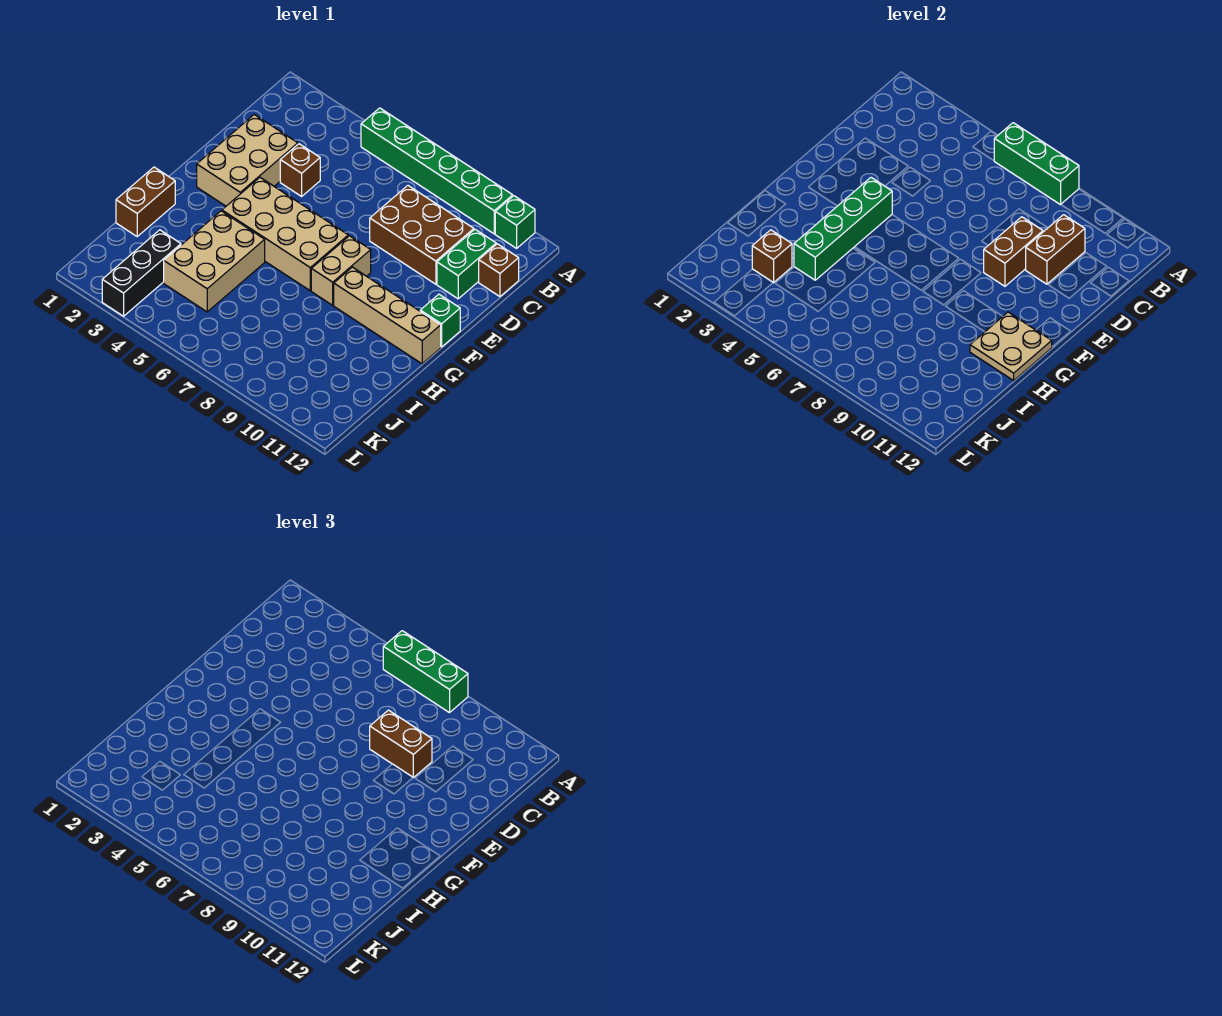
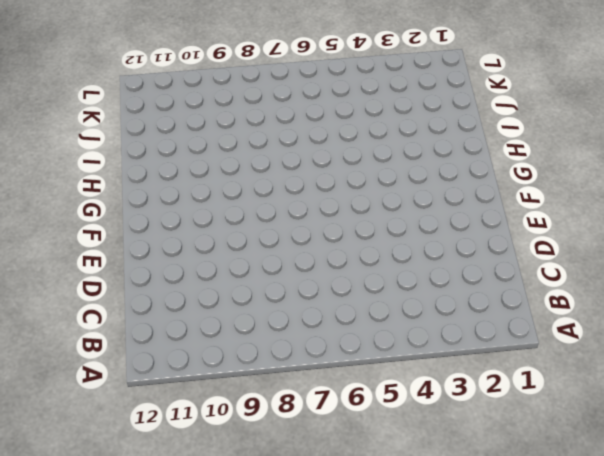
none -> green brick A5:A10 level 1
none -> green brick A11 level 1
none -> brown brick C8:D10 level 1

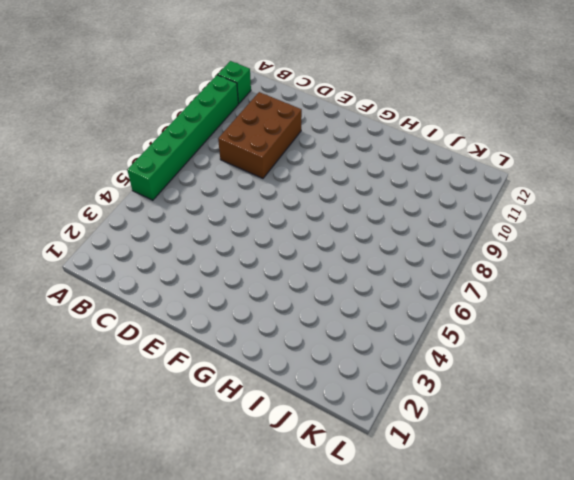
none -> green brick C11:D11 level 1
none -> brown brick C12 level 1
none -> tan brick D2:F3 level 1

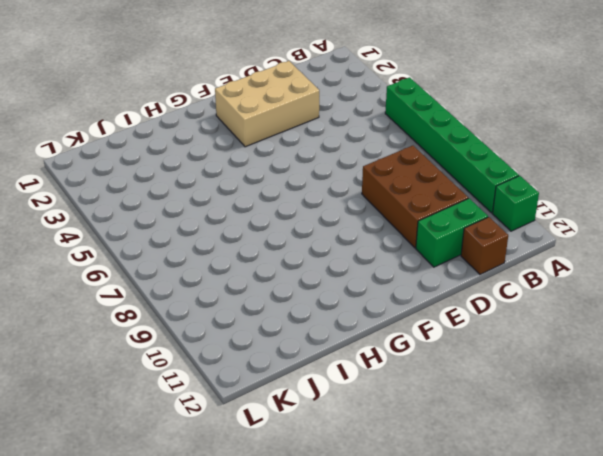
none -> brown brick D4 level 1
none -> tan brick F4:G7 level 1
none -> tan brick F8:G8 level 1

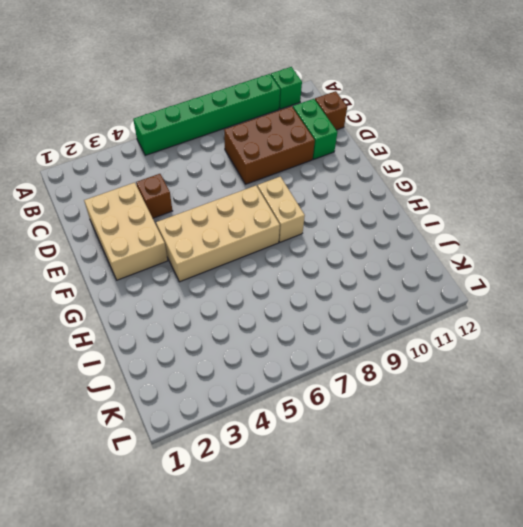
none -> green brick F12 level 1
none -> tan brick G9:G12 level 1
none -> brown brick H1:I1 level 1

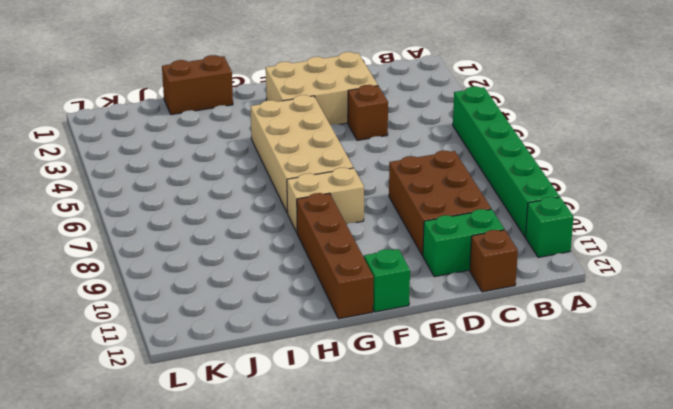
brown brick G9:G12 level 1 -> tan brick G9:G12 level 1
none -> tan brick H4:J5 level 1
none -> black brick J3:L3 level 1
none -> green brick A6:A8 level 2

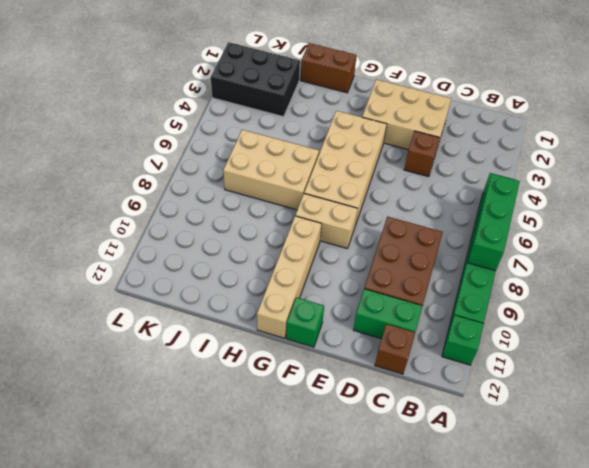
tan brick H6:J7 level 1 -> tan brick H4:J5 level 1
black brick J2:L3 level 1 -> black brick J3:L3 level 1
none -> brown brick C10:D10 level 2
none -> brown brick D9:E9 level 2
none -> green brick F4:I4 level 2

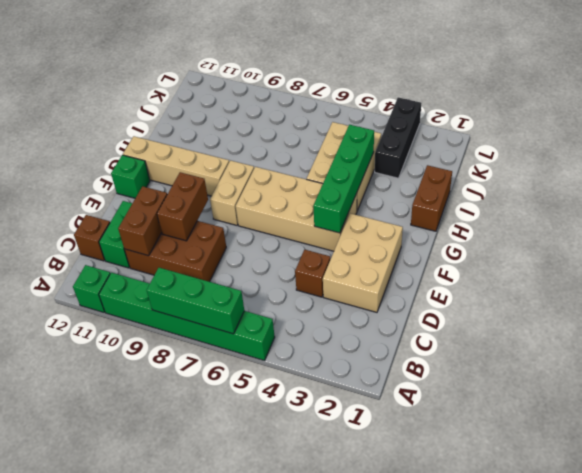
none -> tan plate G11:H12 level 2
none -> brown brick J3 level 2
none -> green brick A6:A8 level 3

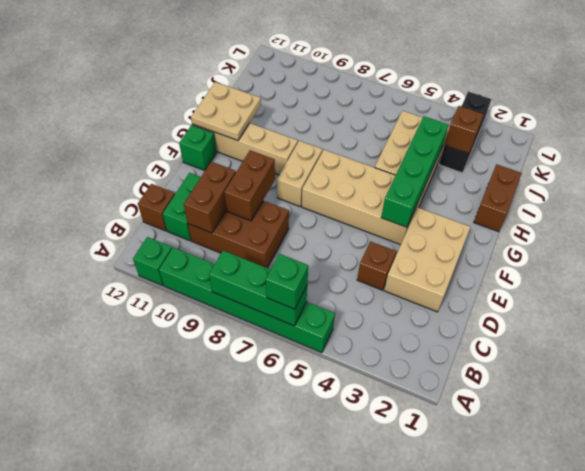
green brick A6 level 3 -> green brick A6:A8 level 3
none -> brown brick D8:D9 level 3

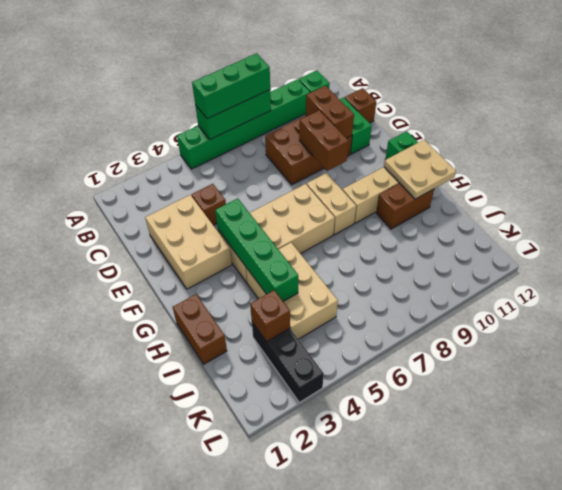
brown brick H10:H11 level 1 -> brown brick D8:D9 level 3

